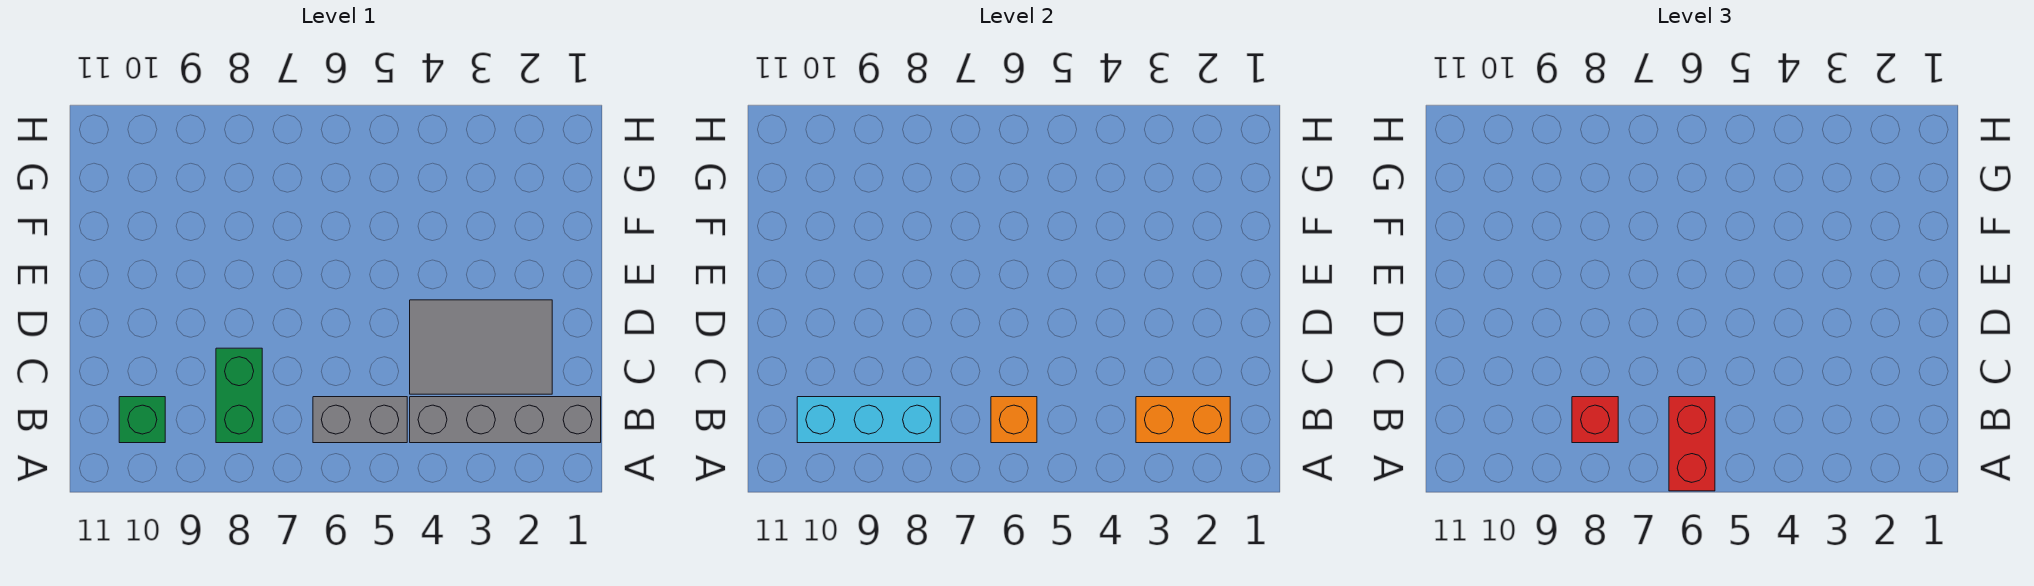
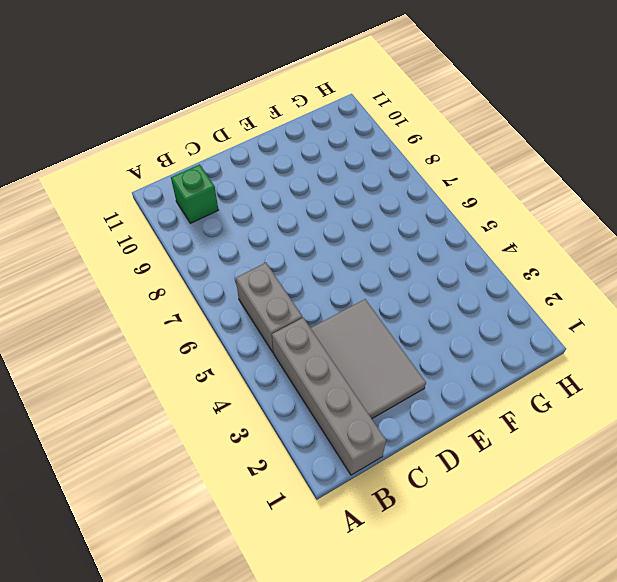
none -> green brick B8:C8 level 1
none -> orange brick B2:B3 level 2

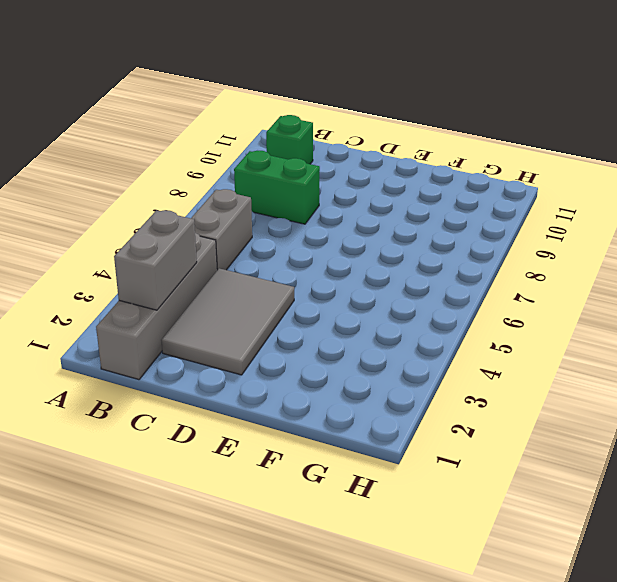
grey brick B2:B3 level 2 -> orange brick B2:B3 level 2
none -> orange brick B6 level 2
none -> cyan brick B8:B10 level 2

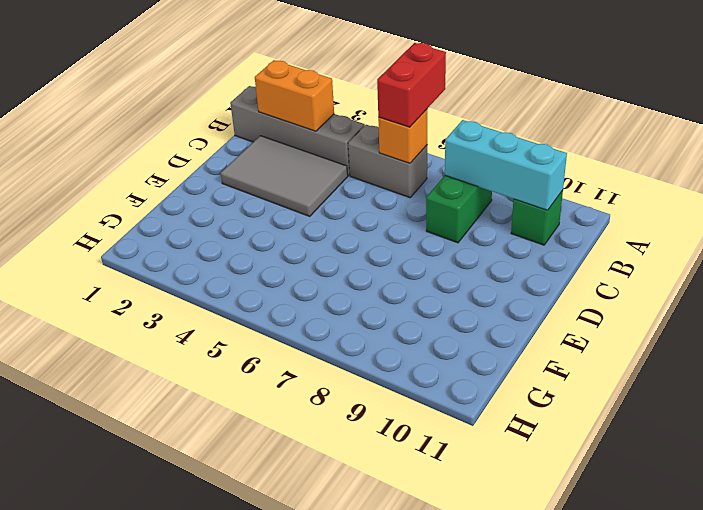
none -> red brick B8 level 3

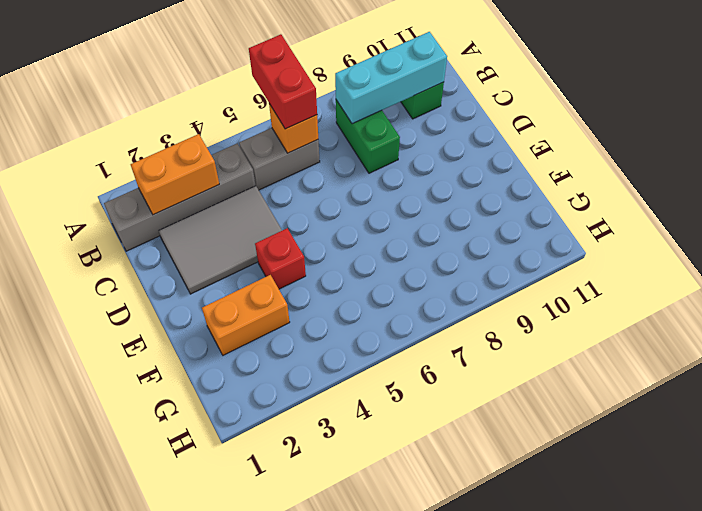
red brick E4 level 1 -> red brick B8 level 3
orange brick F2:F3 level 1 -> none

